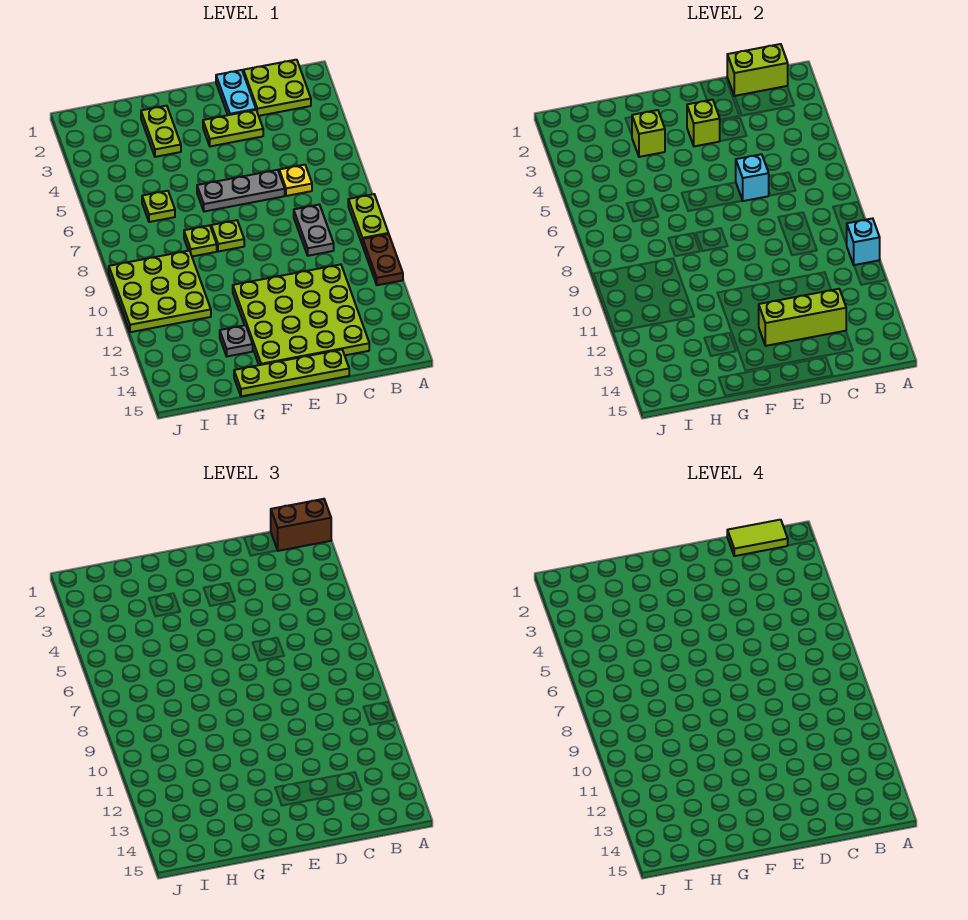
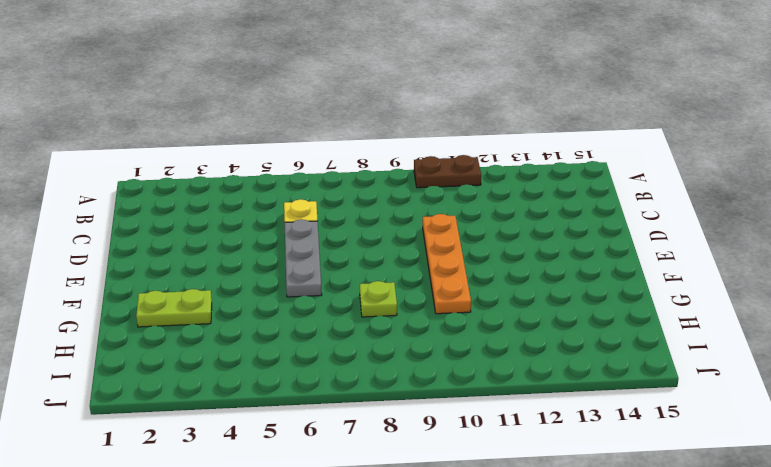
orange plate D10:G10 level 1 -> none
none -> lime plate A8:A9 level 1
none -> lime plate B1:C2 level 1
none -> grey plate C8:C9 level 1

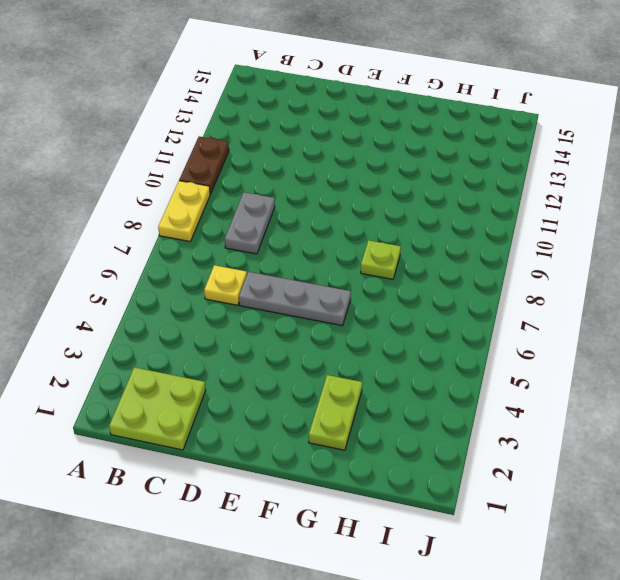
yellow plate A8:A9 level 1 -> lime plate A8:A9 level 1
none -> lime plate C11:F14 level 1
none -> cyan plate D1:D2 level 1
none -> lime plate D3:E3 level 1

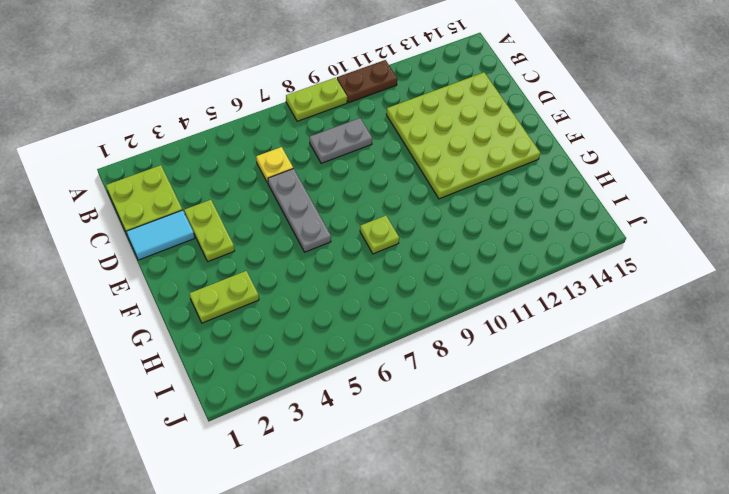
cyan tile D1:D2 level 1 -> cyan plate D1:D2 level 1
none -> lime plate D15:G15 level 1
none -> lime plate F8 level 1
none -> grey plate G13 level 1

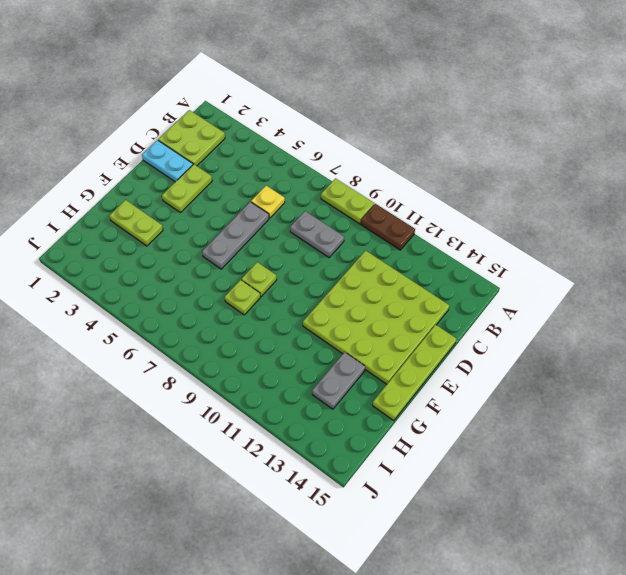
grey plate G13:H13 level 1 -> grey plate G13 level 1
none -> lime plate H6 level 1
none -> lime plate H9:J11 level 1
none -> cyan brick A10 level 2

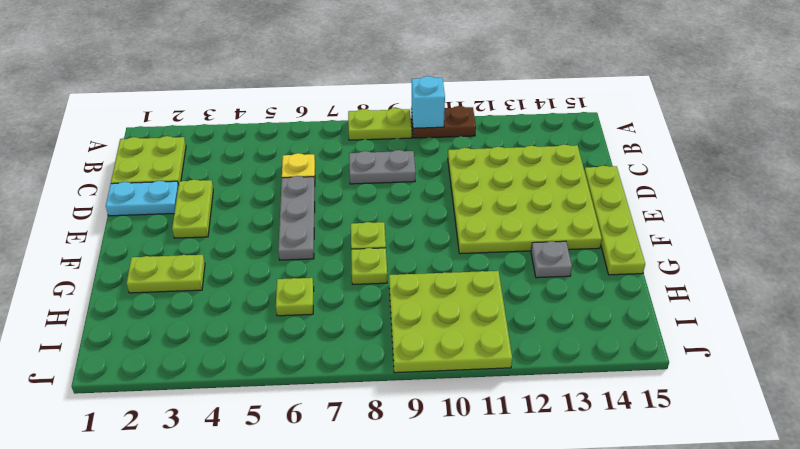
none -> lime brick B1:C1 level 2
none -> lime brick C13:E13 level 2
none -> cyan brick D6 level 2

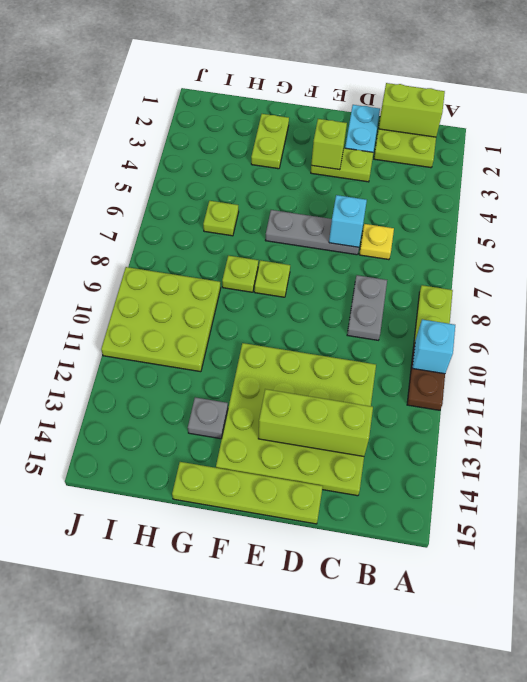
none -> lime brick G3 level 2
none -> brown brick A1:B1 level 3
none -> lime tile B1:C1 level 4

